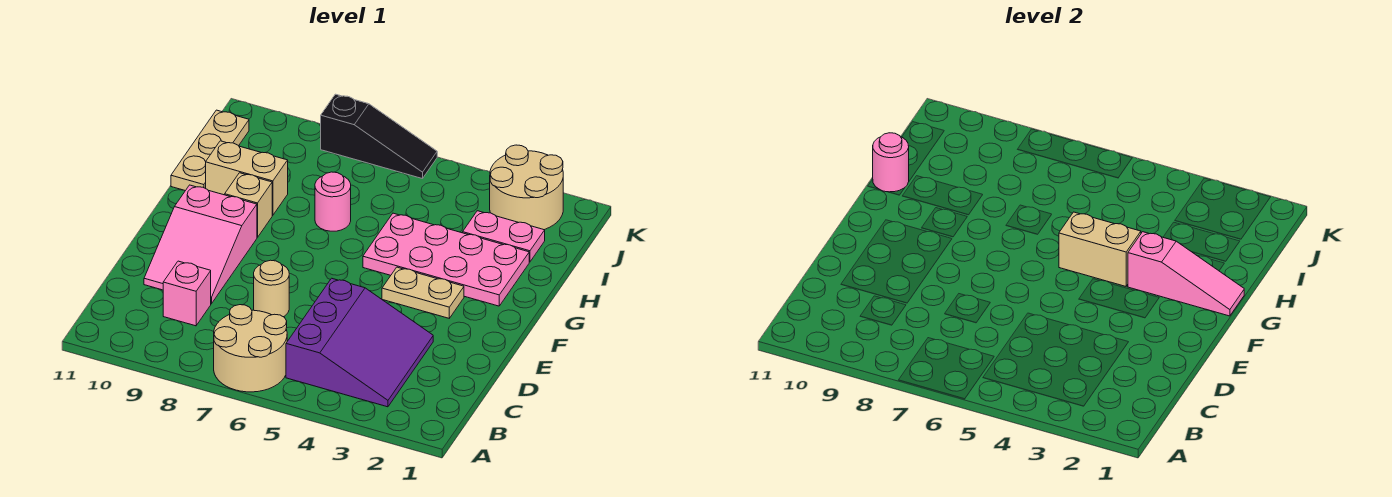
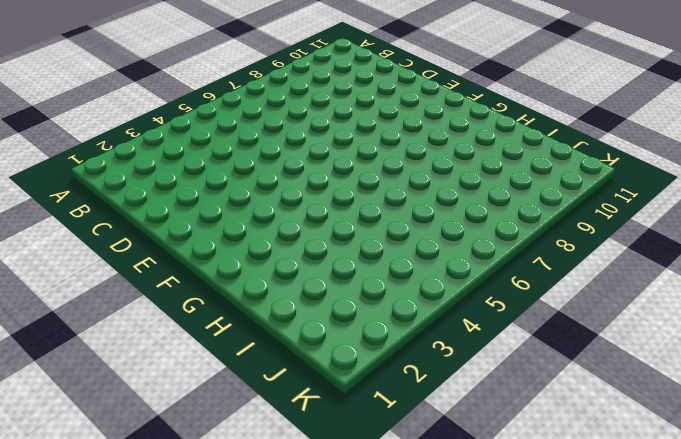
none -> tan round brick A6:B7 level 1
none -> purple slope B3:D5 level 1 top 5
none -> pink brick C9 level 1

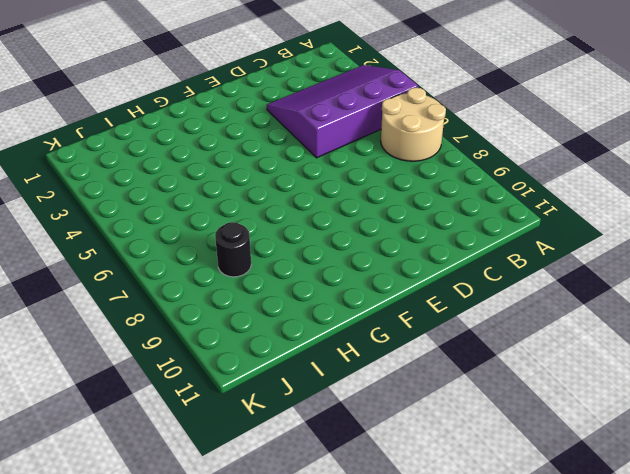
purple slope A3:D5 level 1 top 5 -> purple slope B3:D5 level 1 top 5
black round brick I8 level 1 -> none
none -> pink brick C9 level 1
none -> tan round brick D7 level 1
none -> pink slope D9:F10 level 1 top F

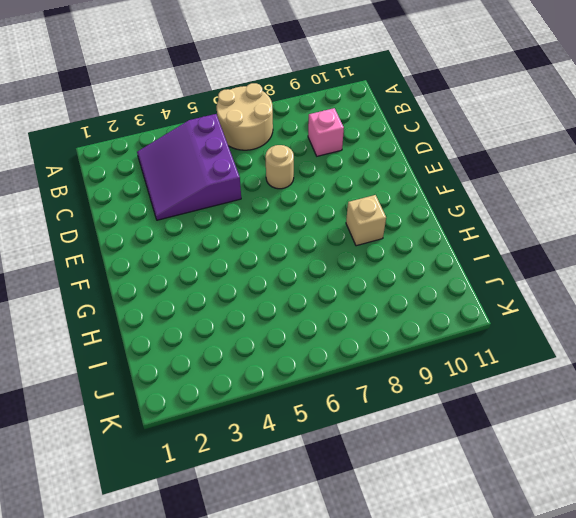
none -> pink slope D9:F10 level 1 top F
none -> tan plate F3:F4 level 1
none -> pink plate G2:H5 level 1

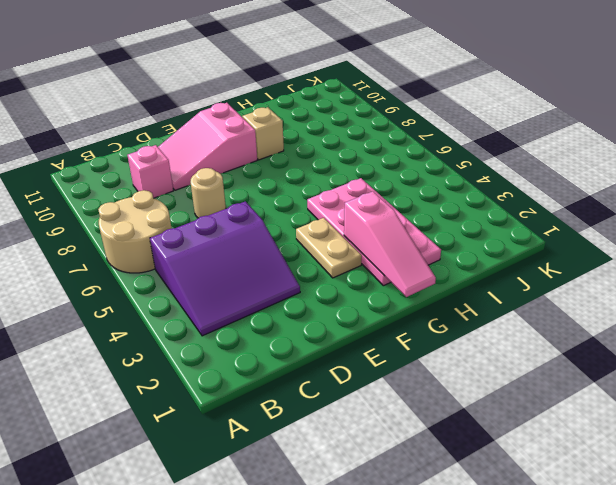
none -> pink round brick H7 level 1
none -> tan brick H9:H10 level 1
none -> tan plate H11:J11 level 1

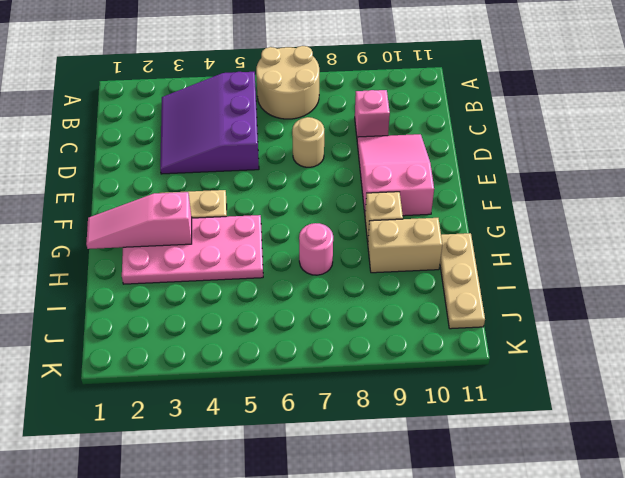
none -> pink plate I2:I3 level 1
none -> tan round brick J2:K3 level 1
none -> black slope K6:K8 level 1 top 8

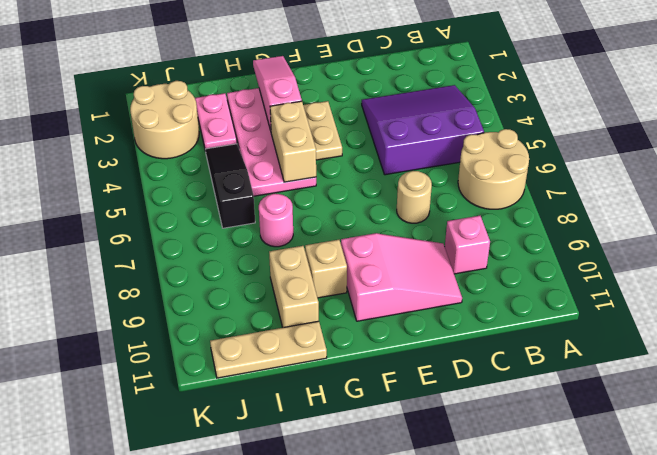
black slope I4:I6 level 1 top 6 -> black slope K6:K8 level 1 top 8
none -> pink round brick H11 level 2

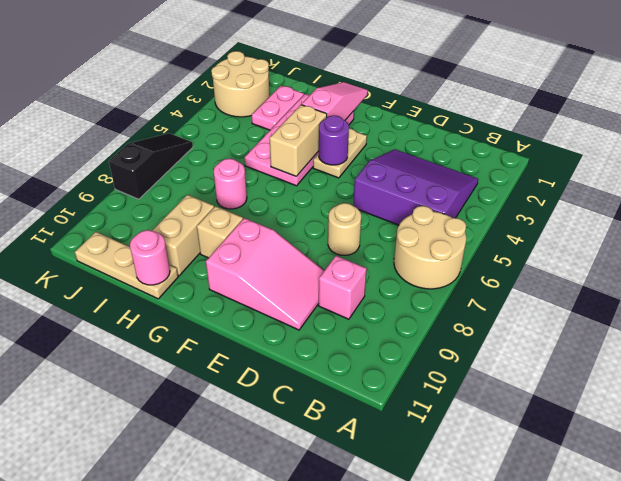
purple round brick F4 level 2 -> none

